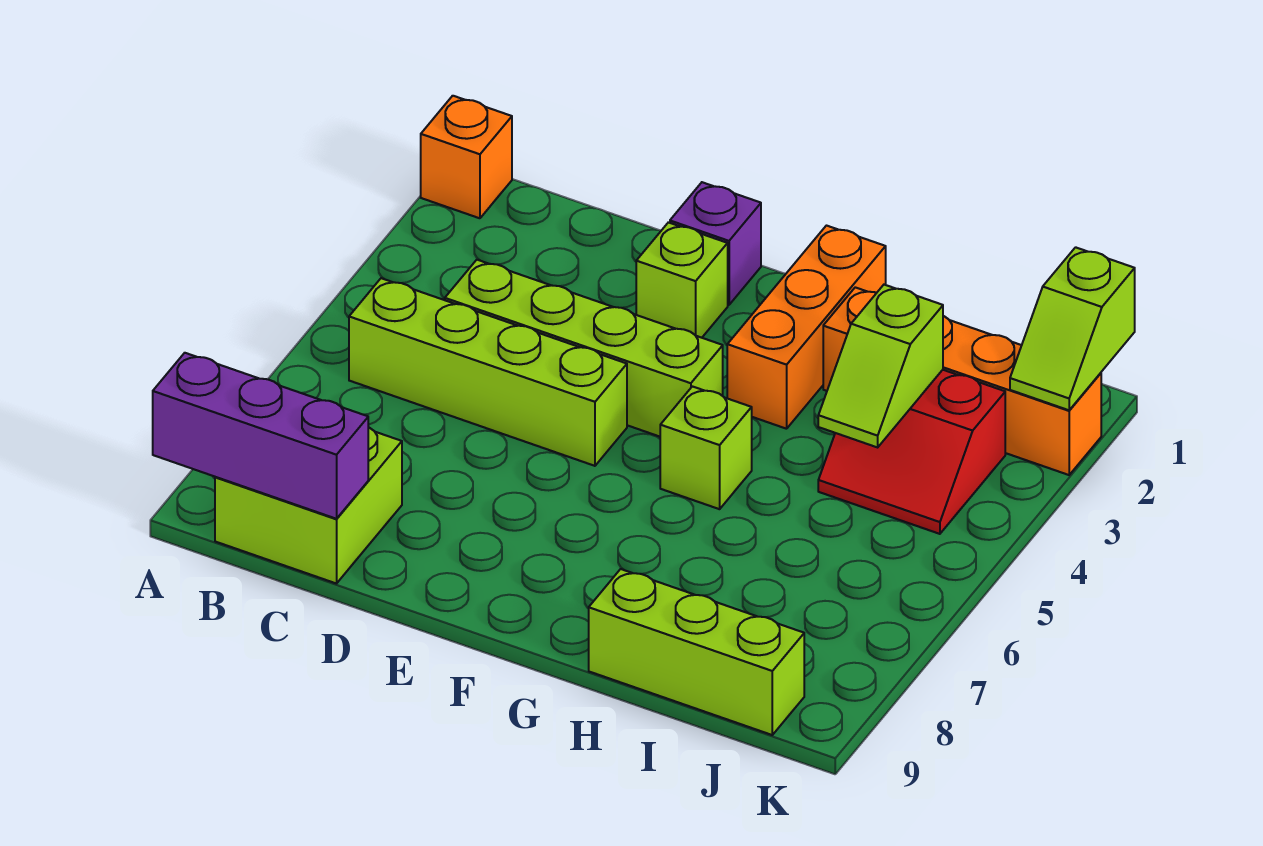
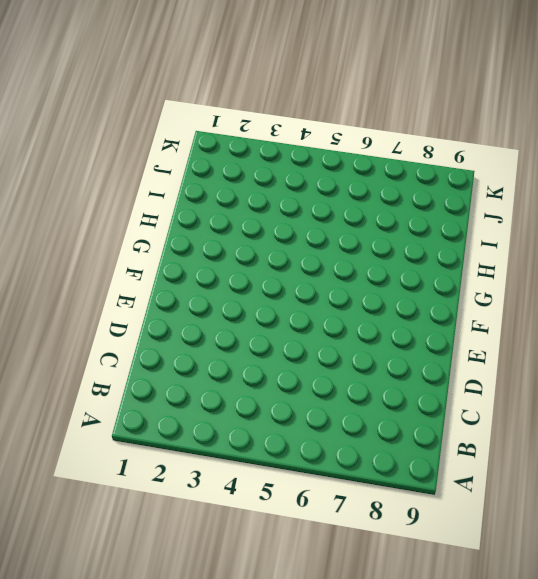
none -> orange brick A1 level 1
none -> lime brick B5:E5 level 1
none -> lime brick B8:C9 level 1

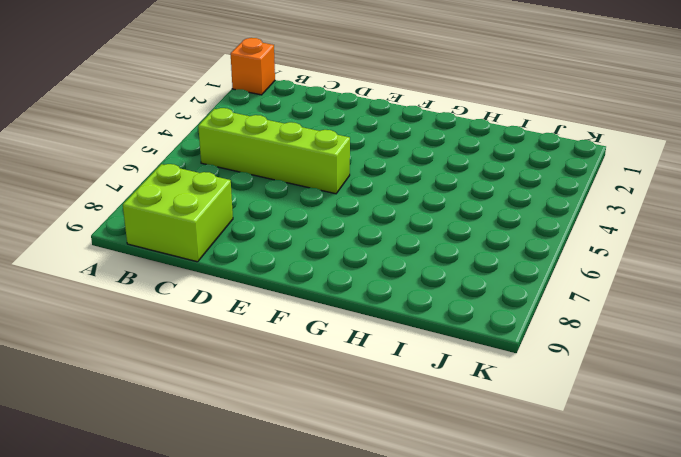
none -> lime brick C4:F4 level 1
none -> purple brick E1 level 1
none -> lime brick E2 level 1

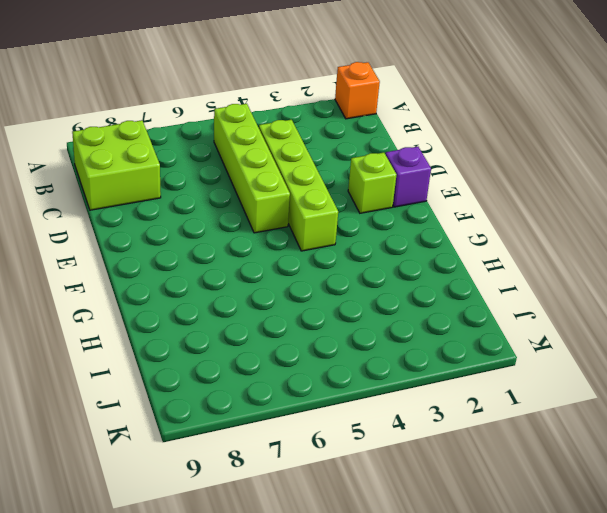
none -> orange brick G1:G3 level 1
none -> lime brick G5 level 1
none -> orange brick H2:K2 level 1

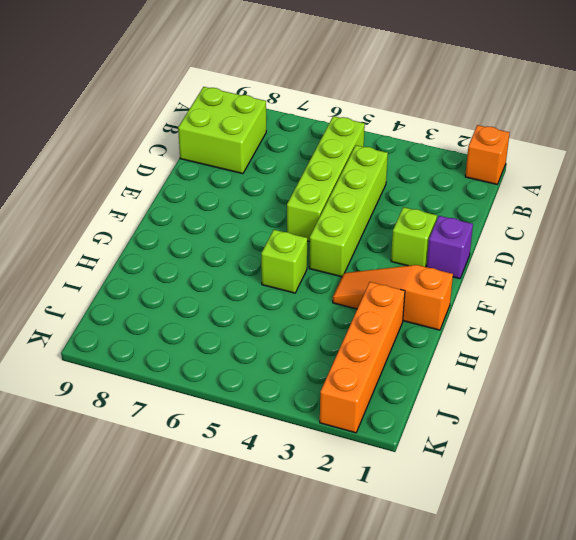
orange slope G1:G3 level 1 top 1 -> orange brick G1:G3 level 1
none -> lime brick H9:J9 level 1
none -> red slope I3:J4 level 1 top 3
none -> purple brick A9:C9 level 2

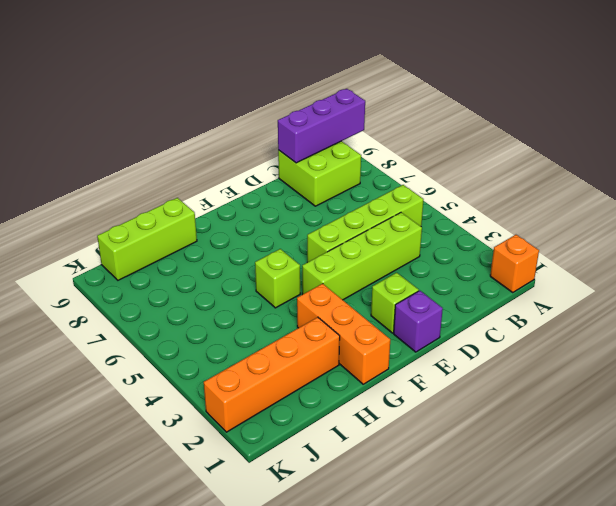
none -> red slope I3:J4 level 1 top 3
none -> lime slope I3:I4 level 2 top 3
none -> lime slope K1:K2 level 2 top 1

